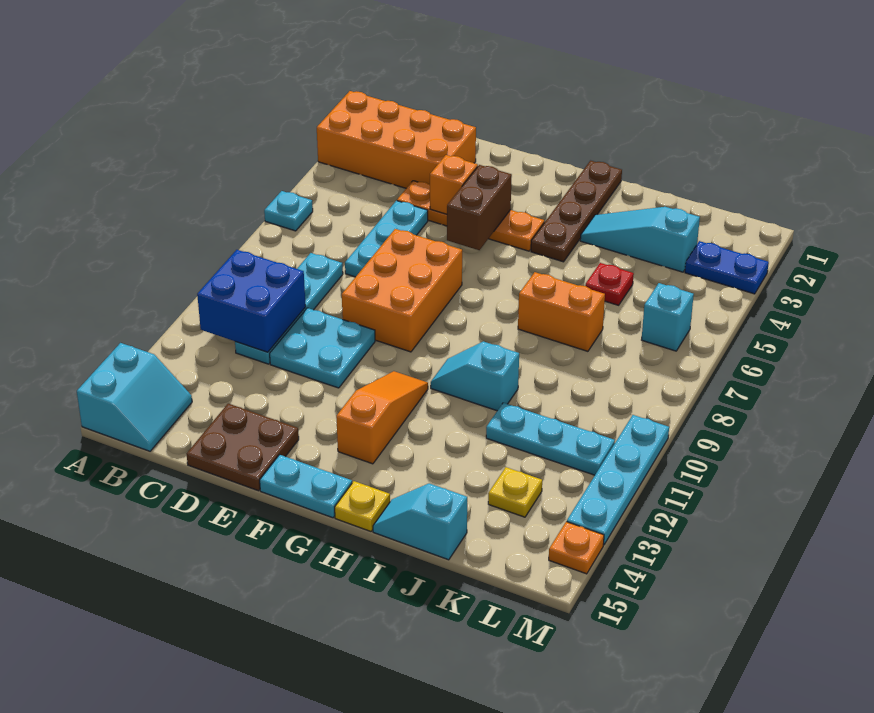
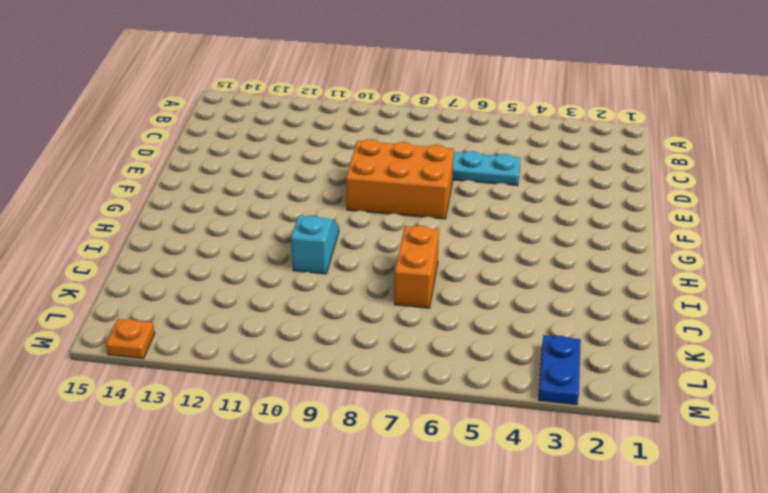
none -> orange brick A2:D3 level 1
none -> cyan plate A6 level 1
none -> cyan slope A14:B15 level 1 top A

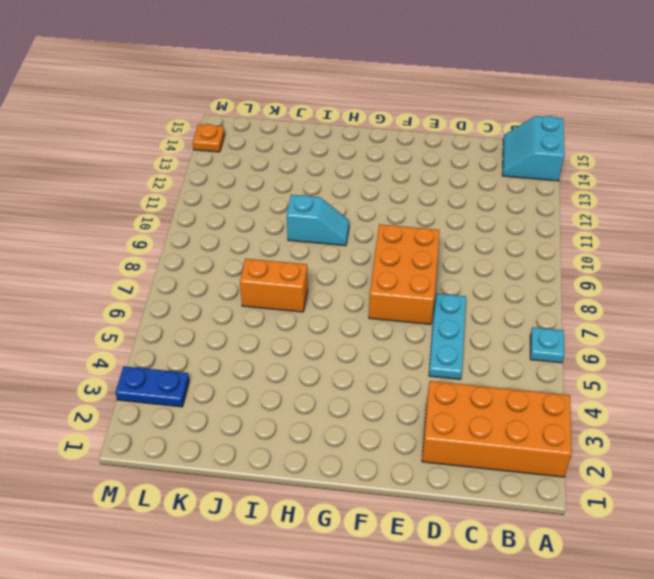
none -> cyan plate C8:C11 level 1
none -> orange plate D4:G4 level 1
none -> cyan plate D10:E11 level 1

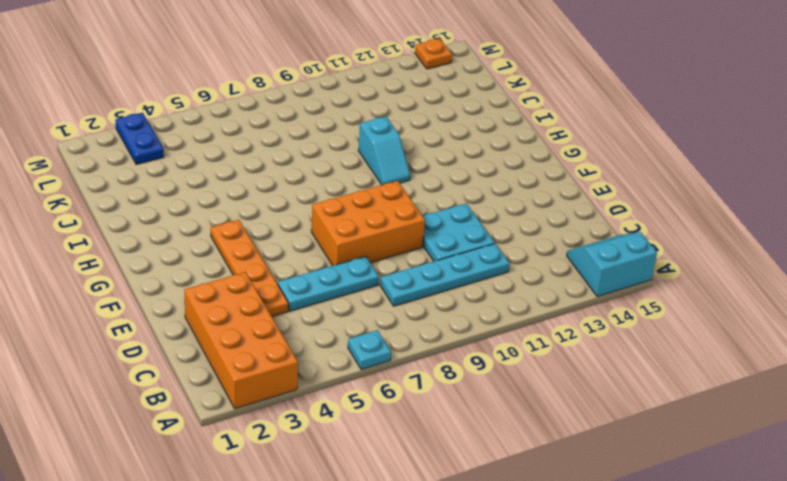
none -> brown plate D14:E15 level 1
none -> cyan plate F15:G15 level 1
none -> orange slope G11:G13 level 1 top 13

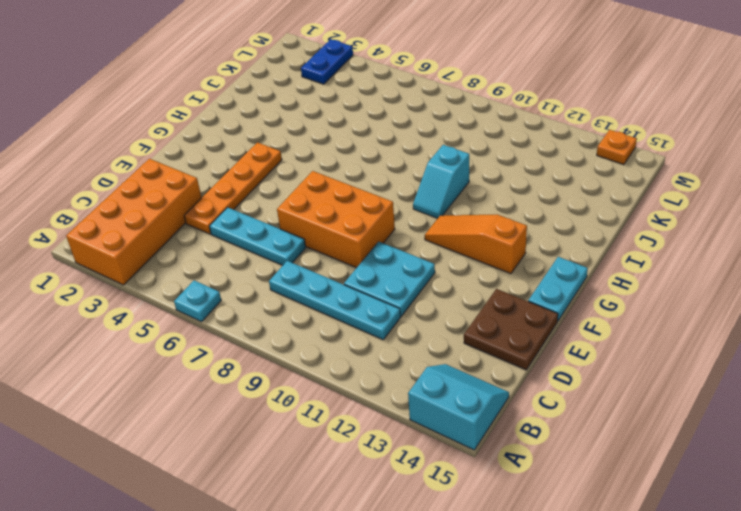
none -> brown plate H1:H4 level 1
none -> yellow plate H15 level 1
none -> cyan slope I3:K3 level 1 top K

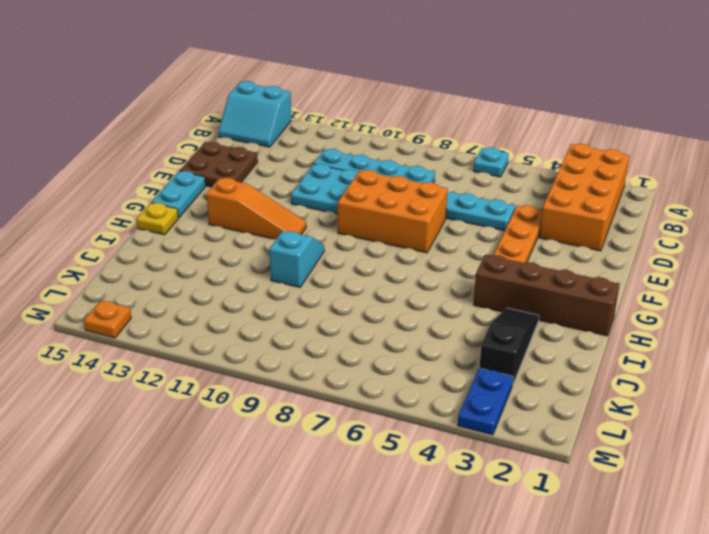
brown brick H1:H4 level 1 -> brown plate H1:H4 level 1
black slope I3:K3 level 1 top K -> cyan slope I3:K3 level 1 top K
none -> orange brick I7:J7 level 1
none -> cyan slope I15:J15 level 1 top J
none -> red plate J5 level 1

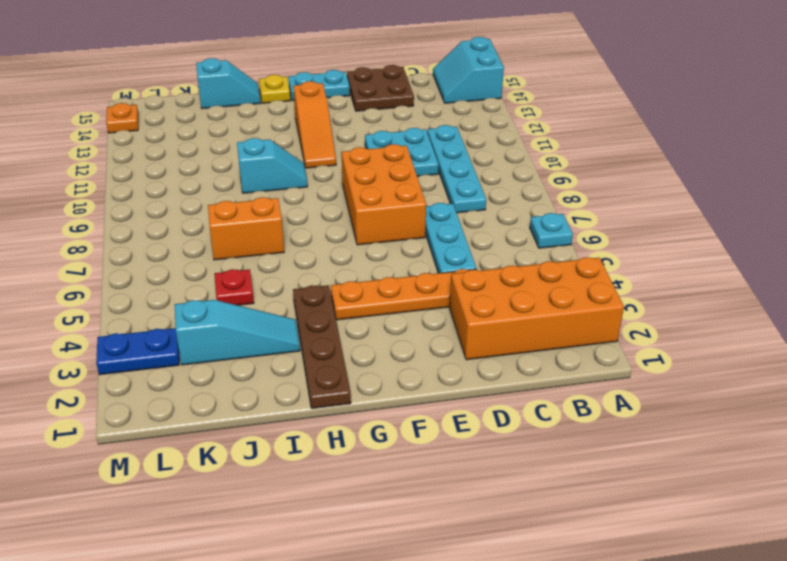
none -> cyan plate J11:L11 level 1
none -> yellow plate K13 level 1
none -> cyan brick L6 level 1

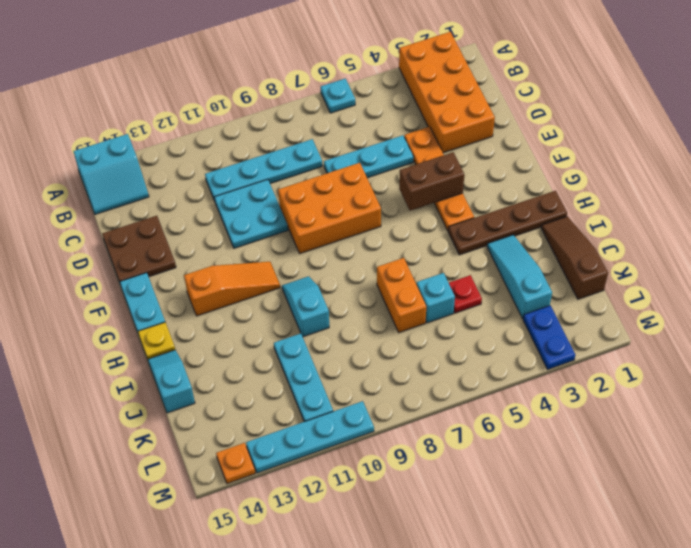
brown slope I1:K1 level 1 top K -> none
cyan brick J6 level 1 -> cyan brick L6 level 1
none -> yellow plate K13 level 1
none -> blue brick B10:C11 level 2
none -> orange brick E4 level 2

